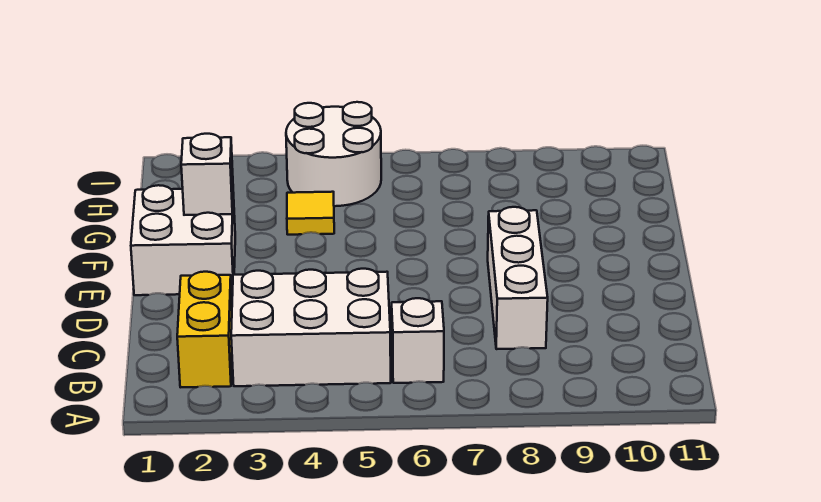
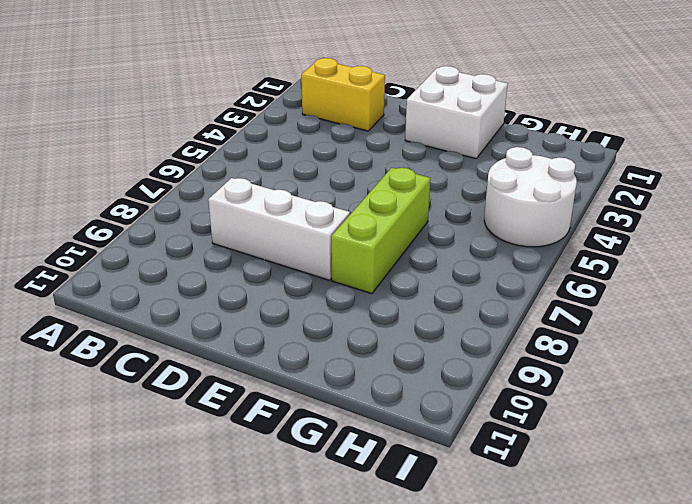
lime brick F6:F8 level 1 -> none
none -> white brick B3:C5 level 1
none -> white brick B6 level 1

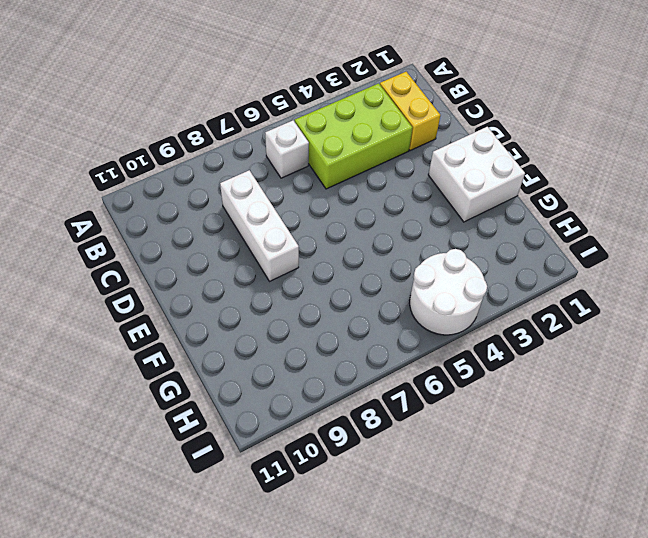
lime brick B3:C5 level 1 -> white brick B3:C5 level 1
none -> yellow tile G4 level 1
none -> white brick F2 level 2

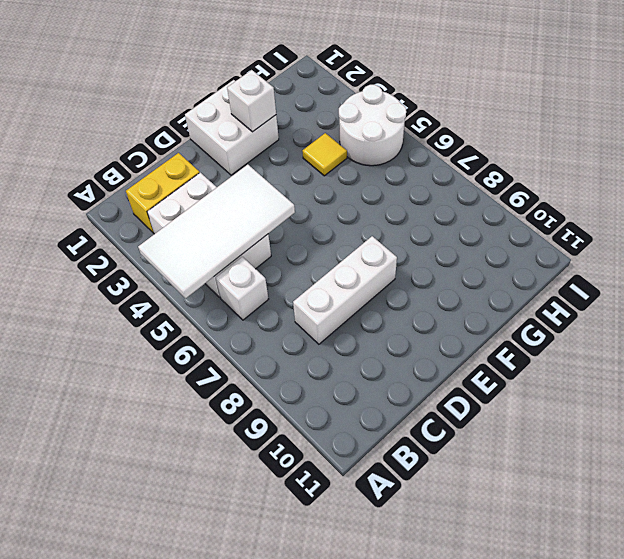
white tile A4:D5 level 2 -> none

